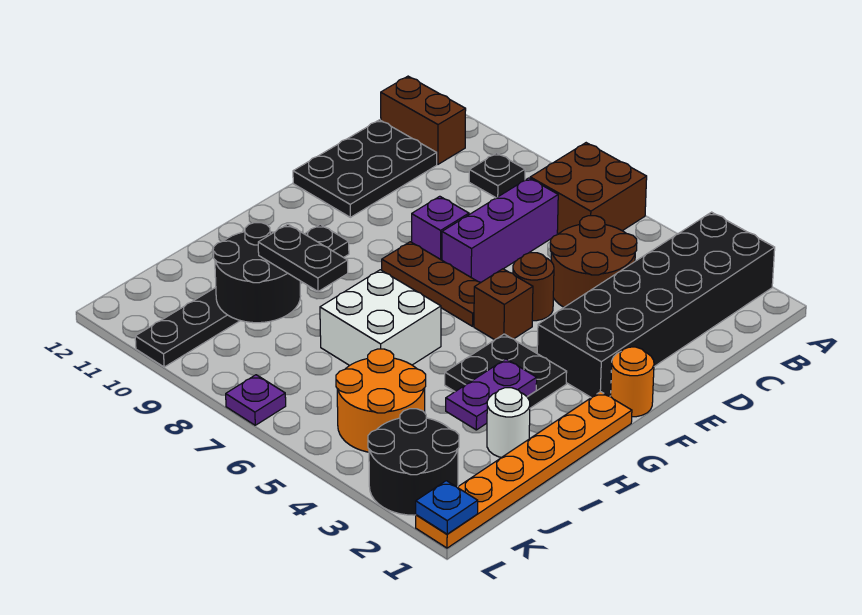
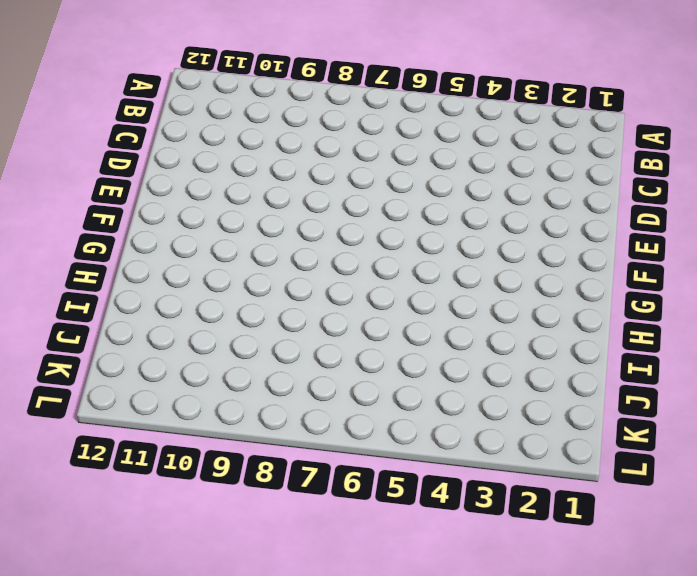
none -> black brick A2:F3 level 1
none -> brown brick A6:B7 level 1
none -> black plate B9 level 1

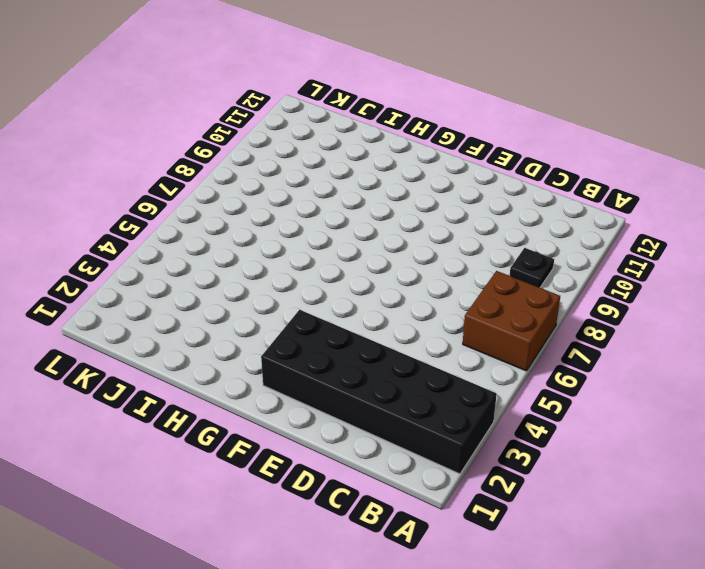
none -> brown brick B11:B12 level 1
none -> brown round brick C4:D5 level 1
none -> purple brick C7:E7 level 1

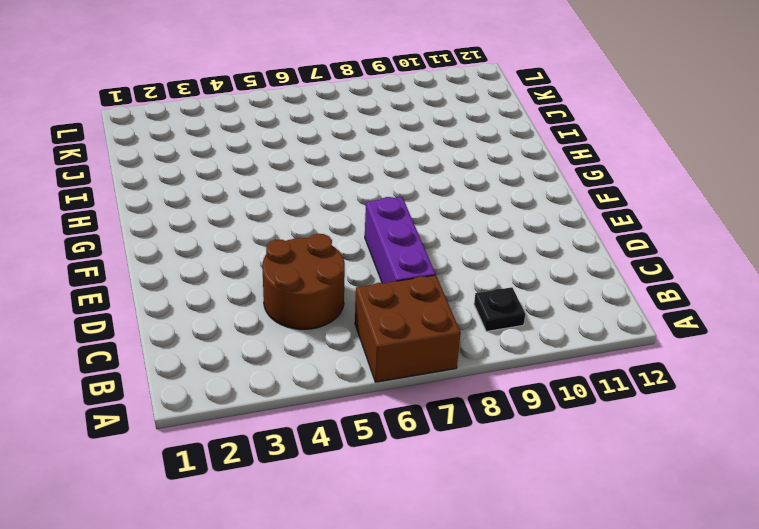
none -> black brick A2:F3 level 1
none -> brown brick B11:B12 level 1
none -> black plate C11:E12 level 1

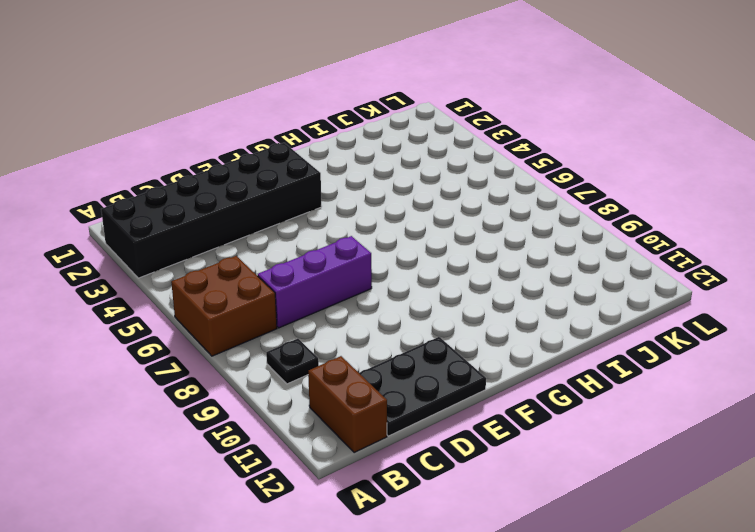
none -> brown round brick C4:D5 level 1
none -> brown round brick E5 level 1
none -> purple brick E8 level 1

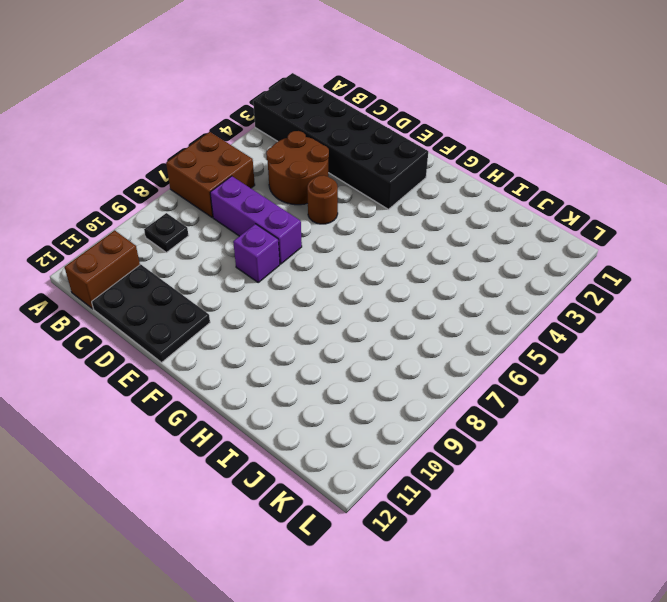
none -> orange round brick F1 level 1
none -> brown brick F5 level 1
none -> brown plate F6:F8 level 1

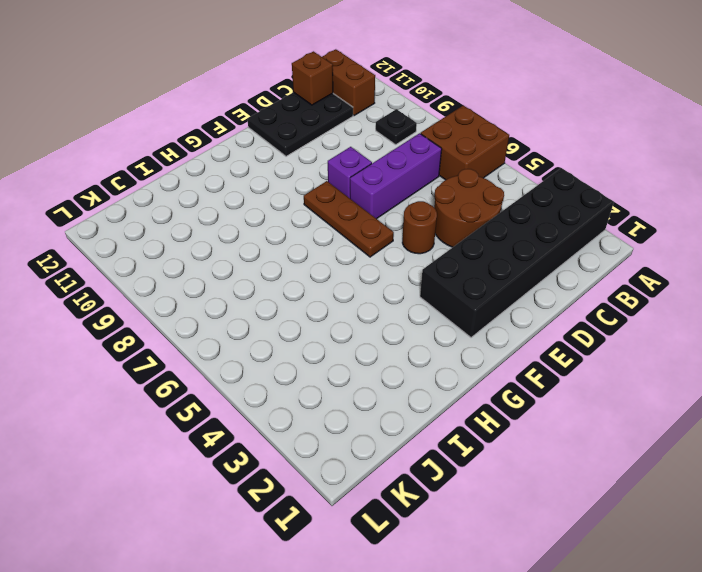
brown brick C12 level 2 -> brown brick F5 level 1
none -> orange round brick F1 level 1
none -> orange plate G1:L1 level 1
none -> black plate G3:H4 level 1

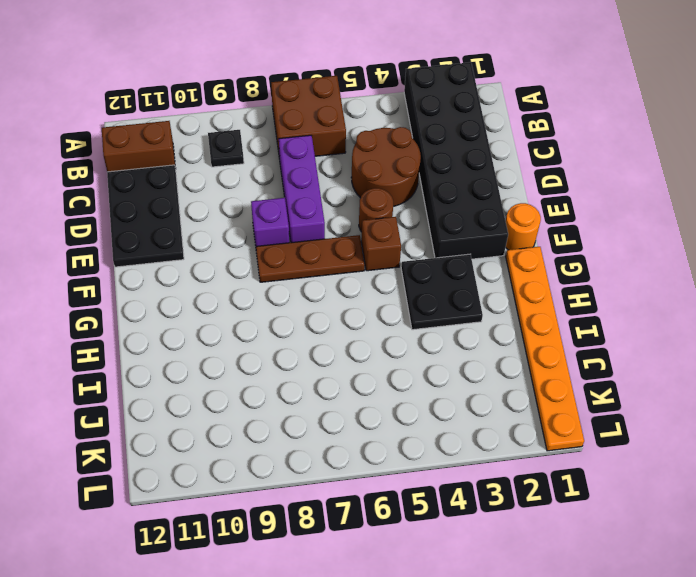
none -> black plate G10:L10 level 1
none -> white brick H6:I7 level 1
none -> white round brick I2 level 1

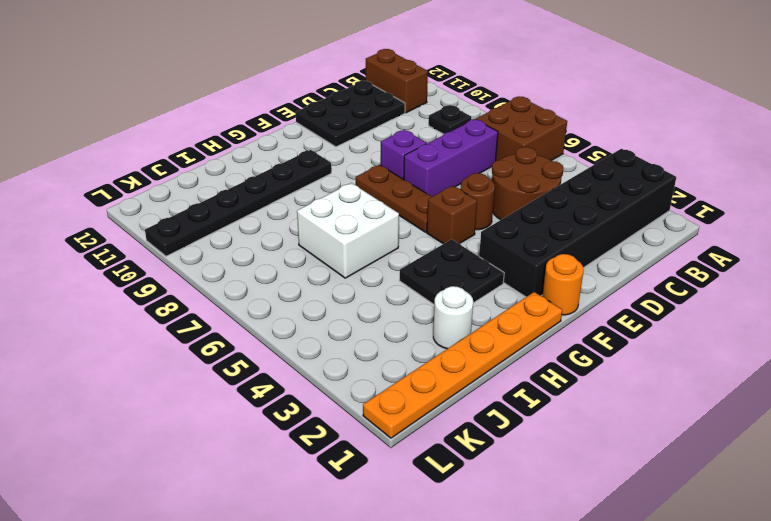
none -> orange round brick J4:K5 level 1
none -> black round brick K2:L3 level 1
none -> purple plate L7 level 1

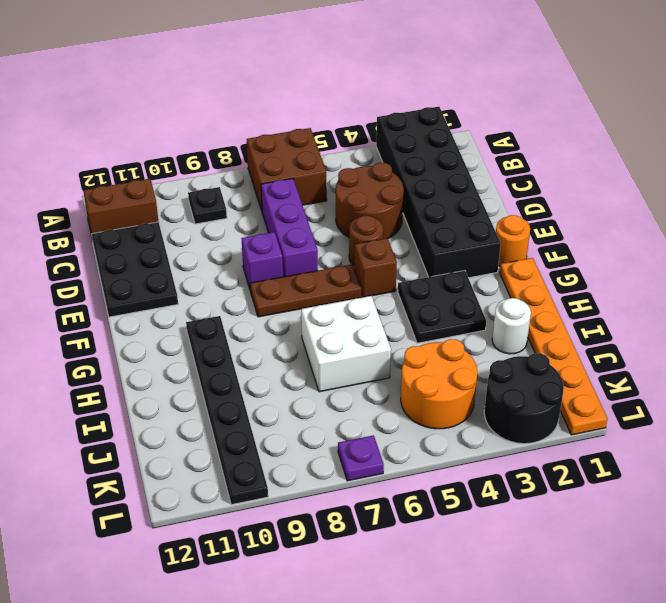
none -> purple plate H3:I3 level 2
none -> black round brick I9:J10 level 2
none -> blue plate L1 level 2

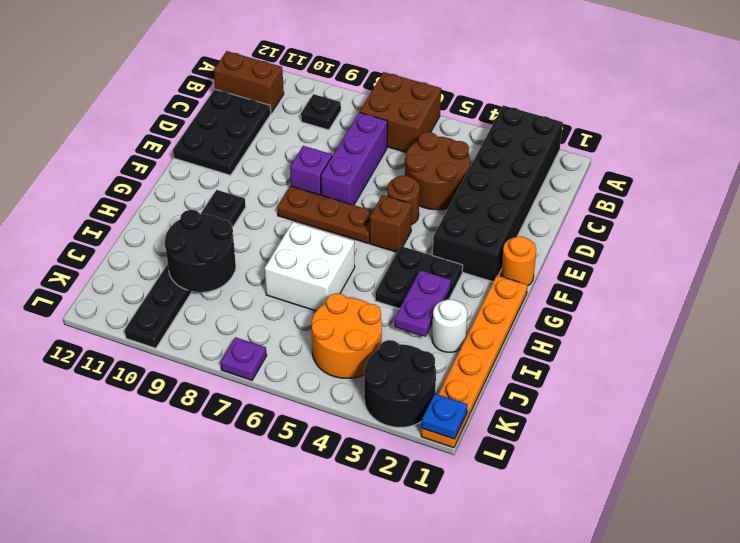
none -> black plate I8:I9 level 3

